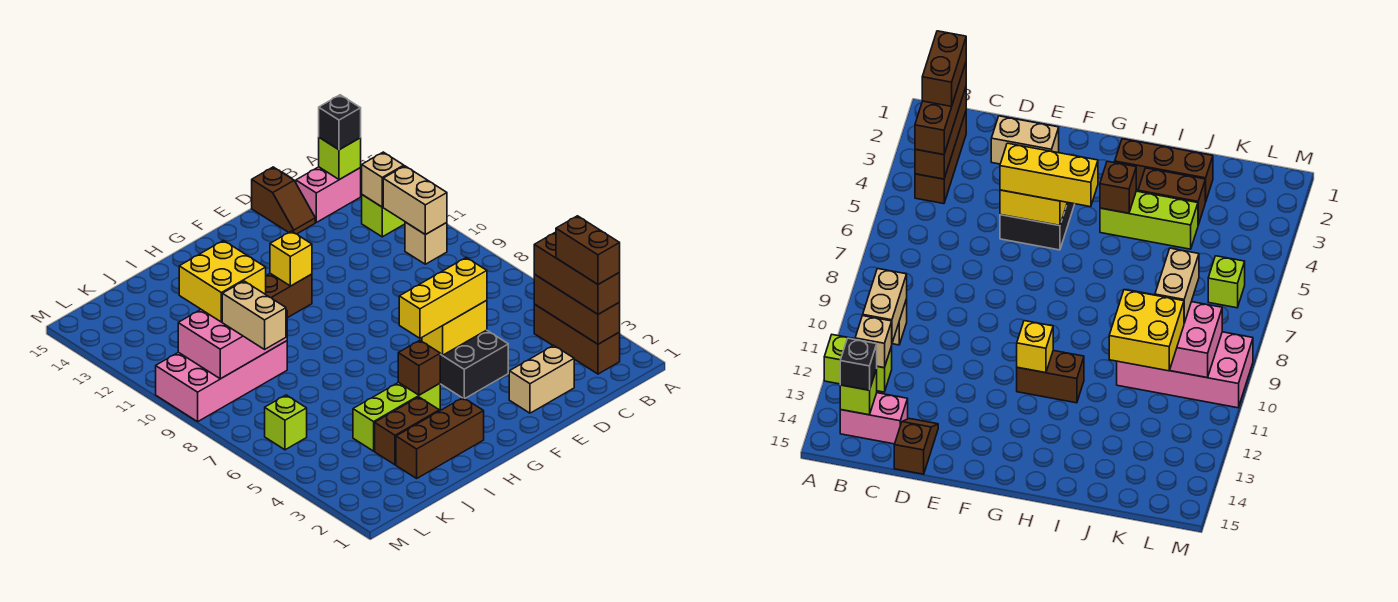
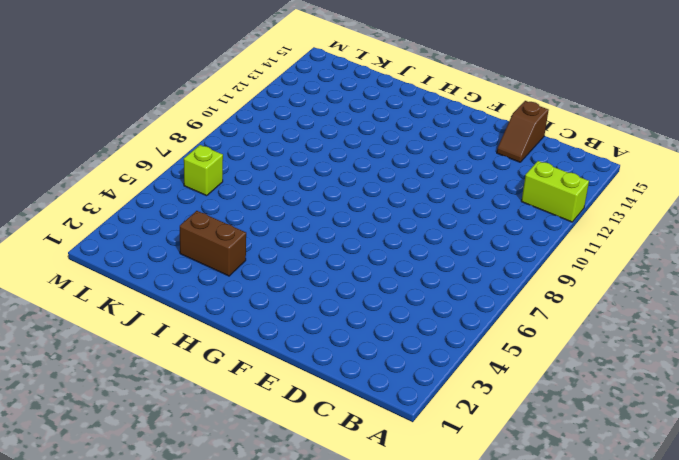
none -> brown brick B2:B4 level 1
none -> tan brick B10 level 1
none -> pink brick B14:C14 level 1

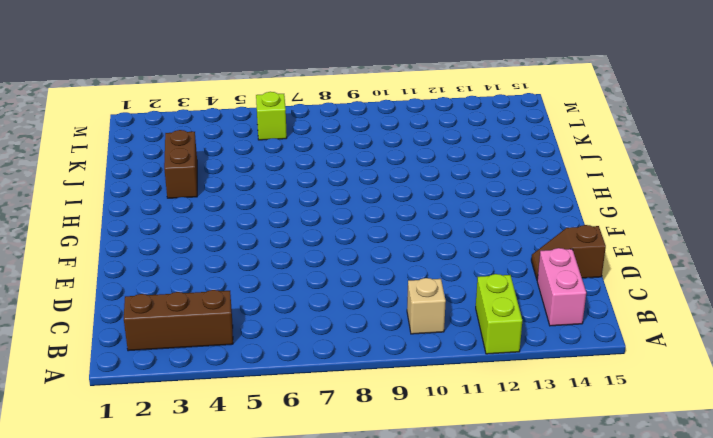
none -> tan brick D2:E2 level 1
none -> black brick E4:F5 level 1
none -> brown brick G11:H11 level 1

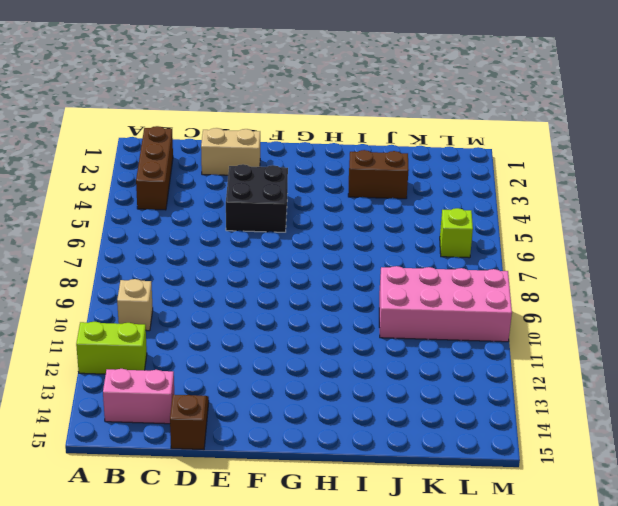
none -> brown brick G11:H11 level 1
none -> brown brick H2:J2 level 1
none -> lime brick H4:J4 level 1

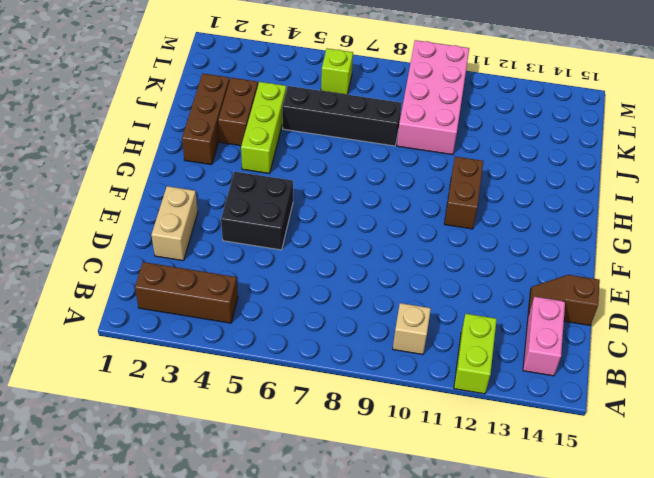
black brick J5:J8 level 1 -> none
none -> brown brick B2:B4 level 2
none -> tan brick B10:B11 level 2
none -> tan brick B12 level 2

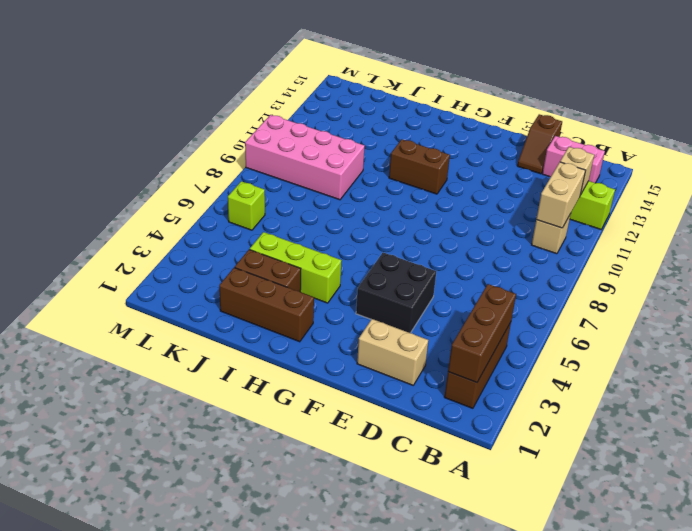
none -> lime brick B14 level 2
none -> yellow brick E5:F5 level 2
none -> yellow brick G11 level 2

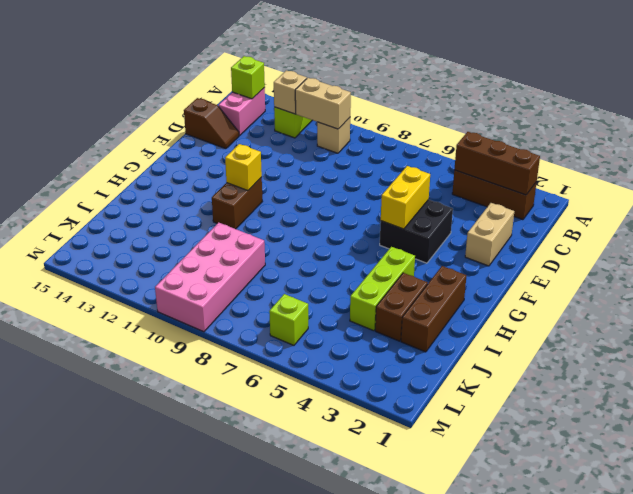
none -> brown brick H4 level 2
none -> pink brick J9:L10 level 2
none -> brown brick B2:B4 level 3

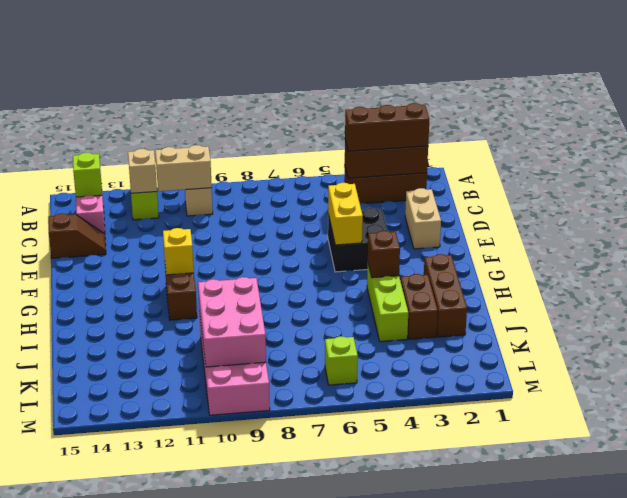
none -> black brick B14 level 3
none -> yellow brick E5:G5 level 3
none -> yellow brick J10:K11 level 3

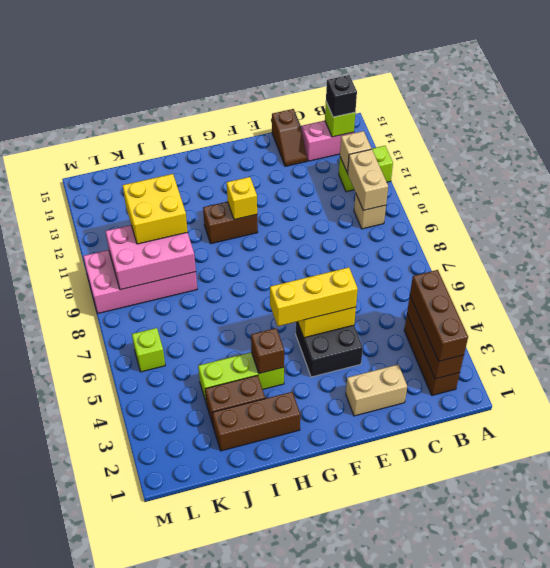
none -> tan brick K8:K9 level 3
none -> brown brick B2:B3 level 4

